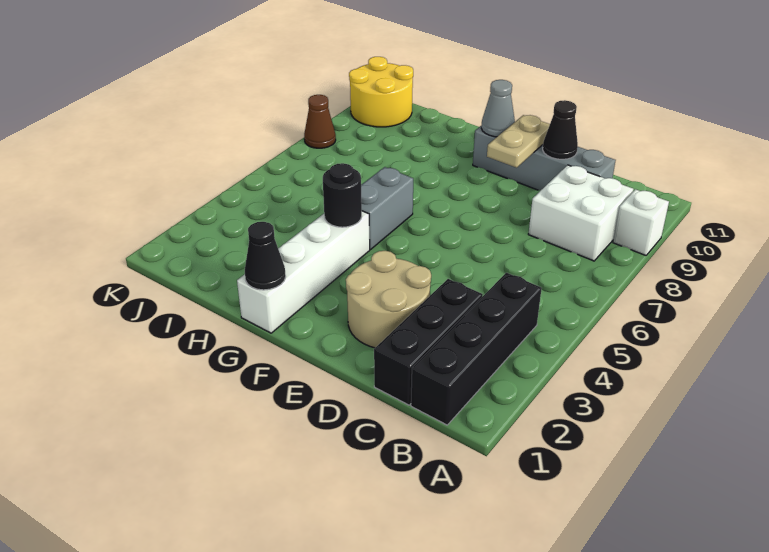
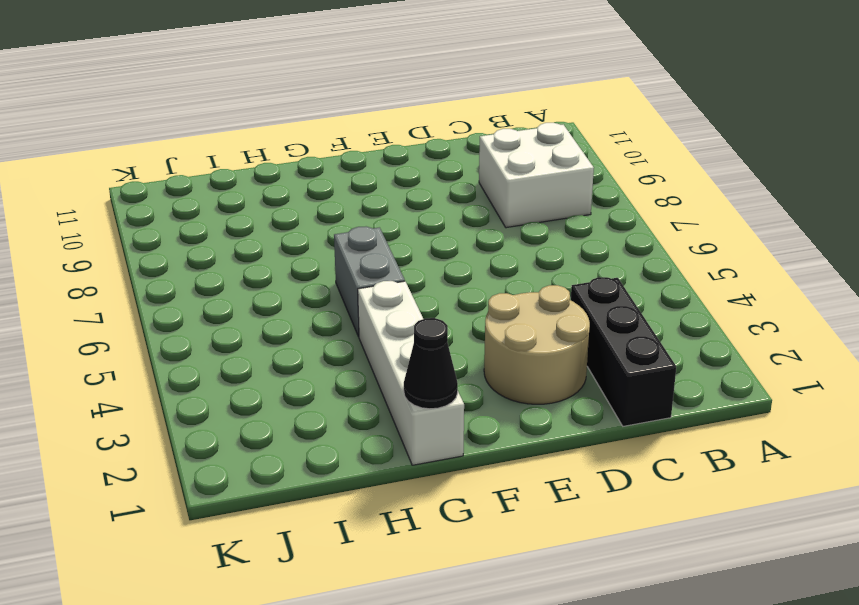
none -> white brick A9 level 1
none -> black brick B1:B4 level 1
none -> grey brick C10:F10 level 1

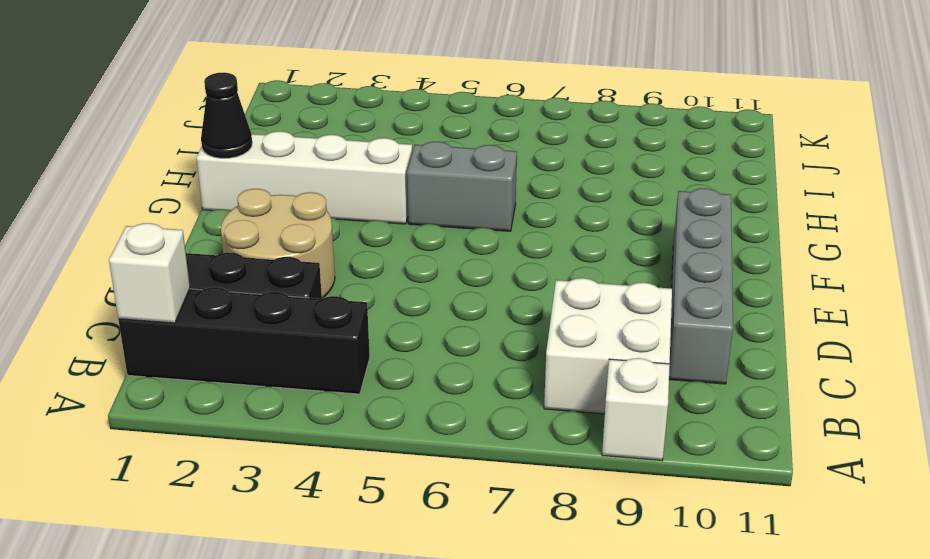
white brick B1 level 2 -> none
none -> yellow round brick J10:K11 level 1
none -> brown cone K8 level 1
none -> black cone D10 level 2

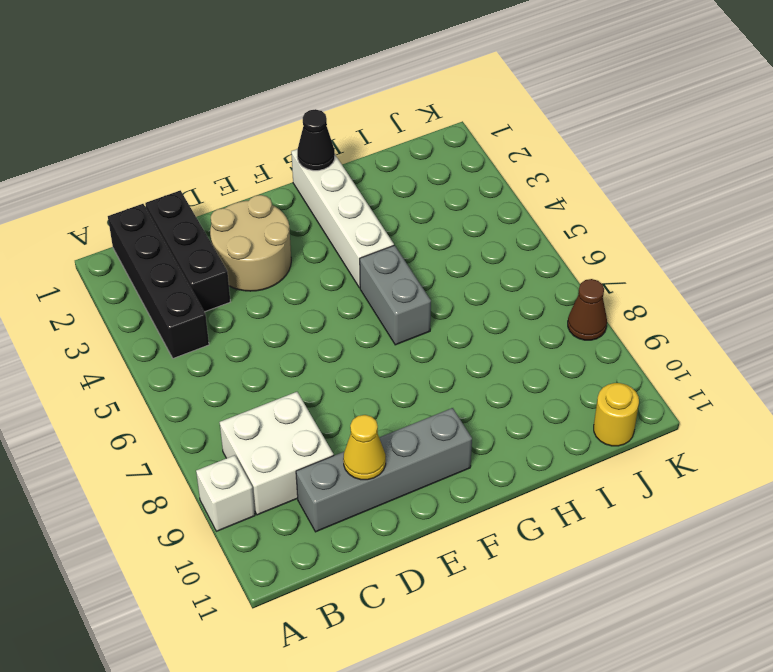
yellow cone D10 level 2 -> black cone D10 level 2
yellow round brick J11 level 1 -> yellow round brick J10:K11 level 1
none -> tan plate E9:E10 level 2
none -> grey cone F10 level 2
none -> black round brick G4 level 2

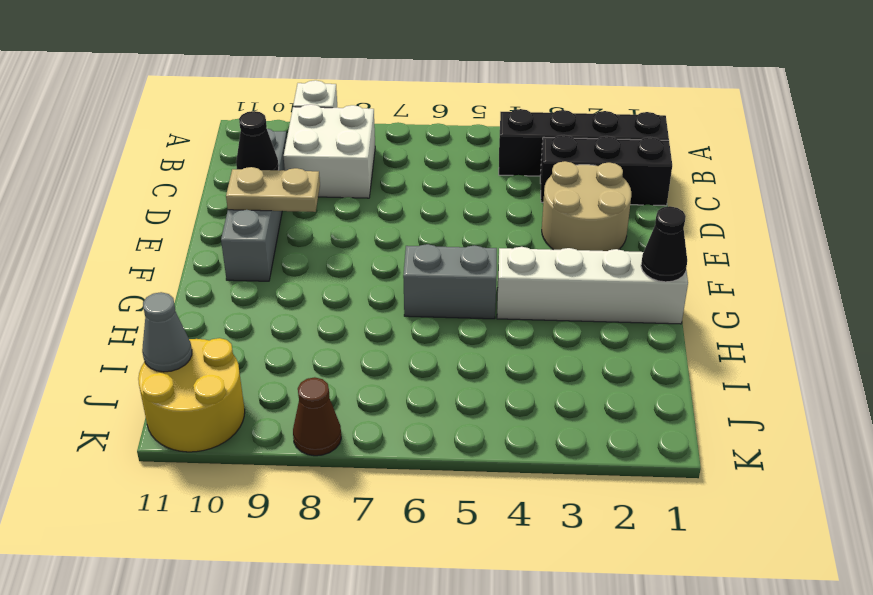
grey cone J11 level 2 -> grey cone F10 level 2
none -> black round brick G4 level 2

